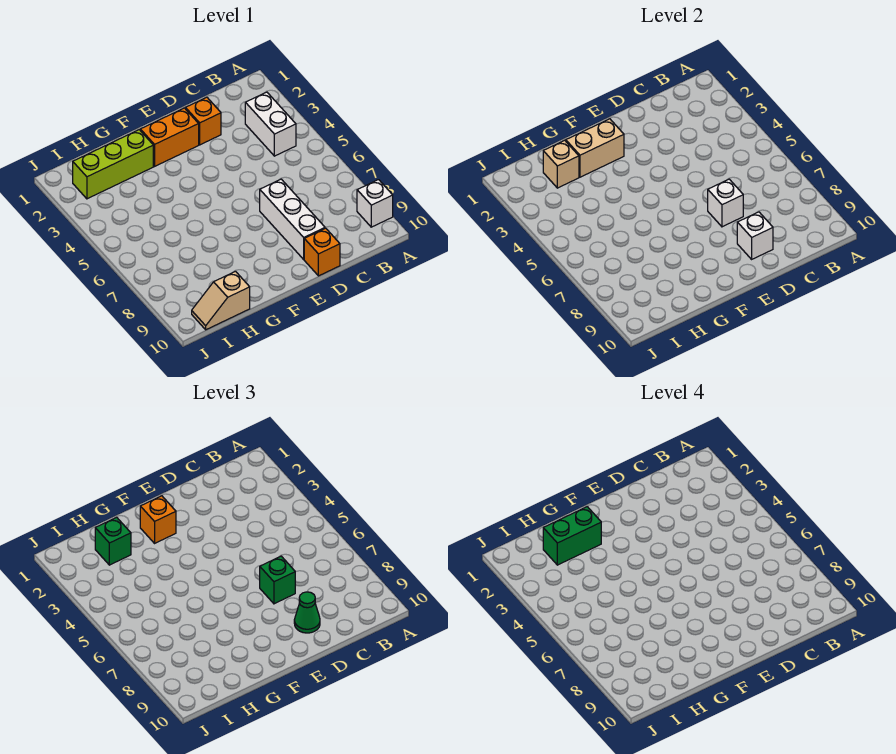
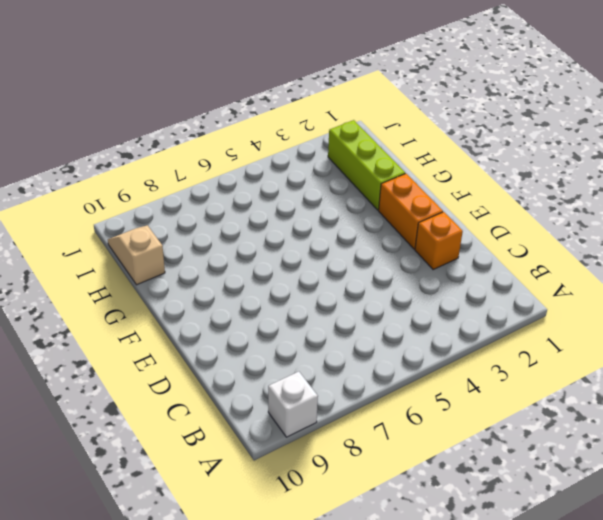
none -> white brick B3:B4 level 1
none -> white brick D7:D9 level 1
none -> orange brick D10 level 1

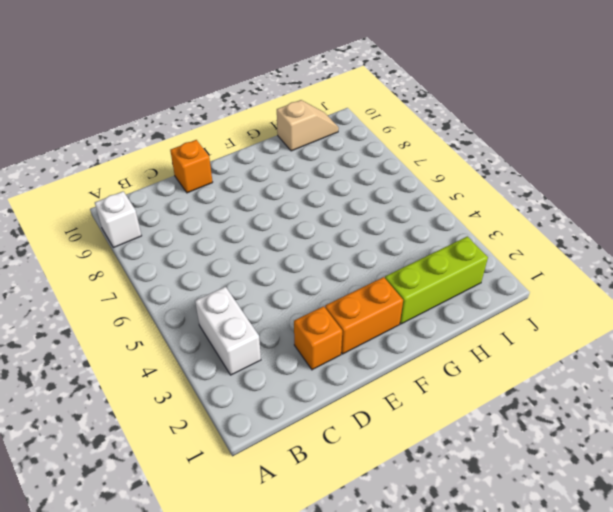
none -> white brick D7:D9 level 1
none -> white brick D7 level 2
none -> white brick D9 level 2

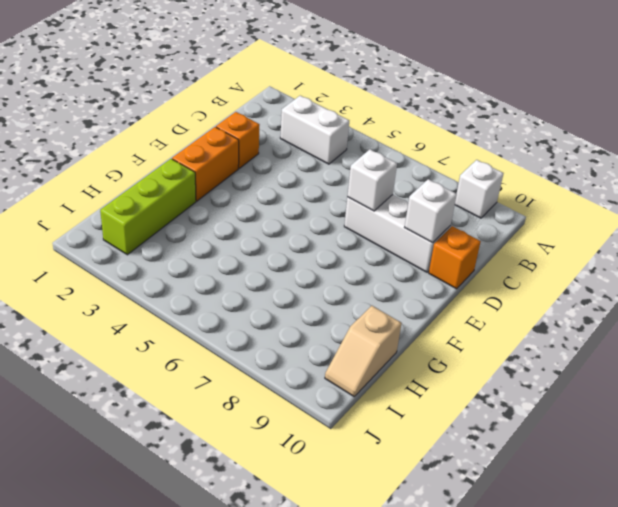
none -> tan brick F2:G2 level 2
none -> tan brick H2 level 2
none -> green brick D7 level 3

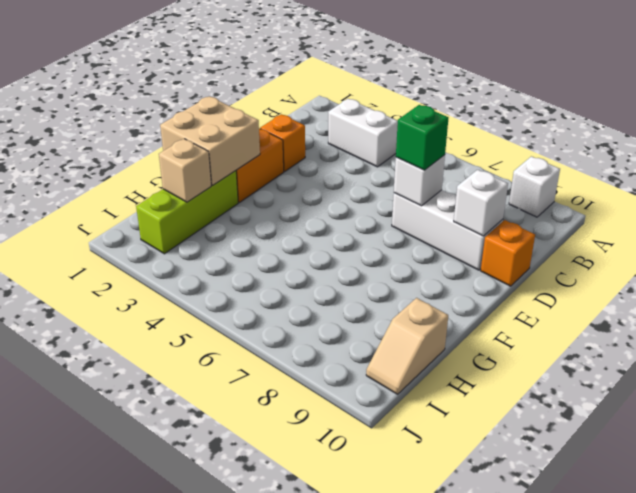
tan brick F1:G2 level 2 -> tan brick F2:G2 level 2
none -> green cone D9 level 3
none -> orange brick F2 level 3
none -> green brick H2 level 3

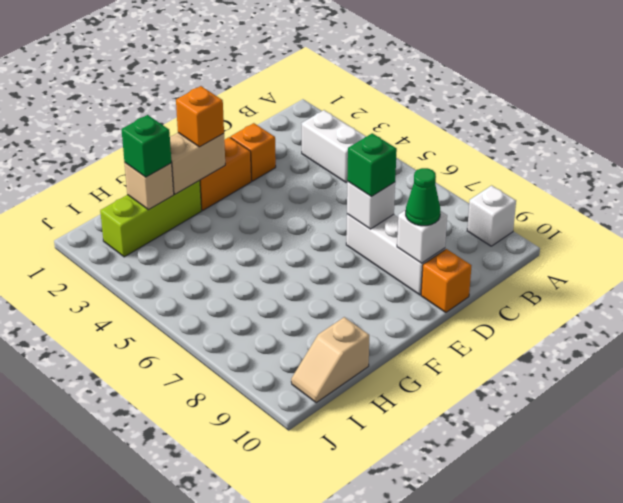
none -> green brick G2:H2 level 4

